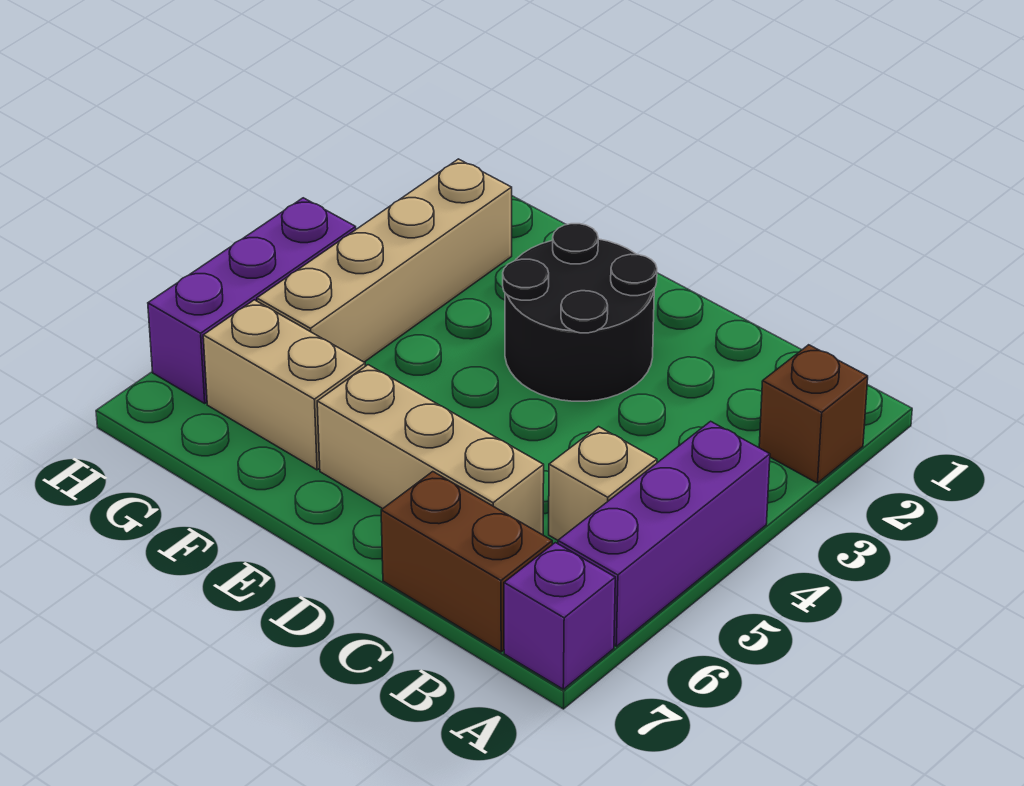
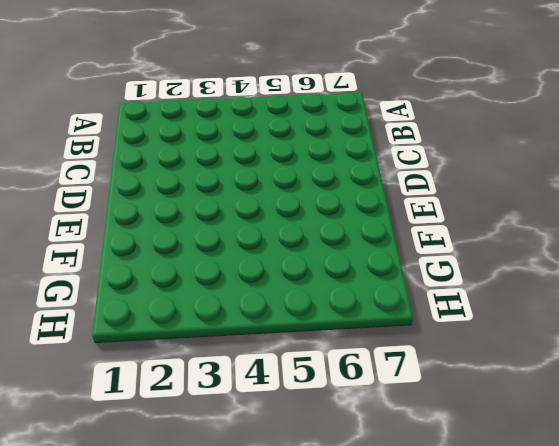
none -> brown brick A2 level 1
none -> purple brick A4:A6 level 1

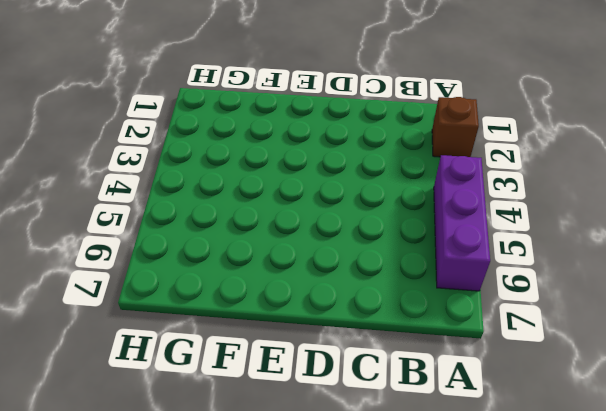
none -> purple brick A7 level 1
none -> tan brick B5 level 1

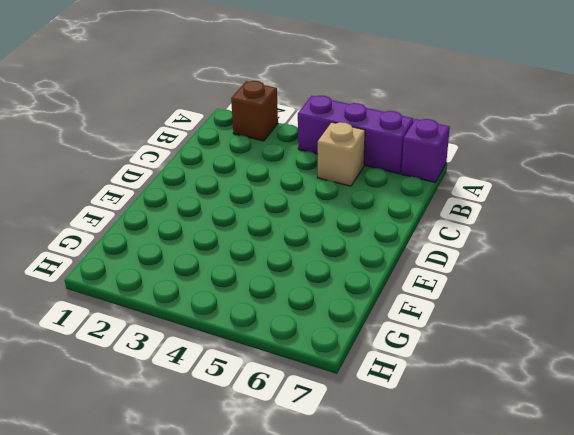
none -> brown brick B7:C7 level 1
none -> tan brick C6:E6 level 1

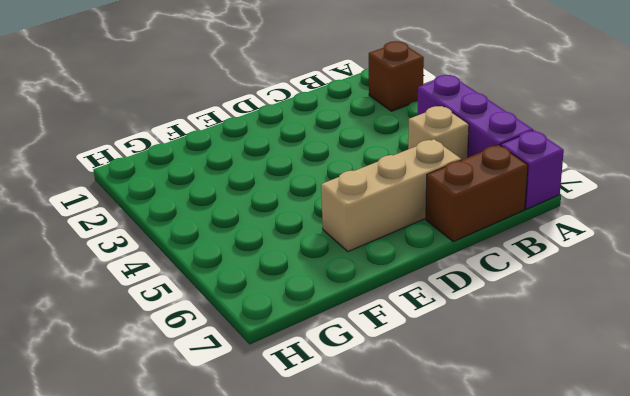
none -> black round brick D2:E3 level 1
none -> tan brick F6:G6 level 1

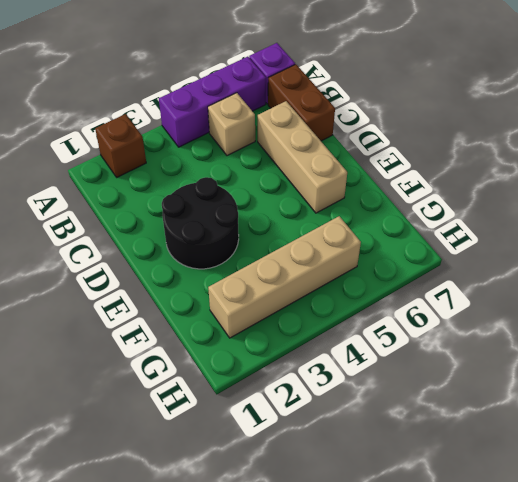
none -> tan brick F6:G6 level 1
none -> purple brick H4:H6 level 1

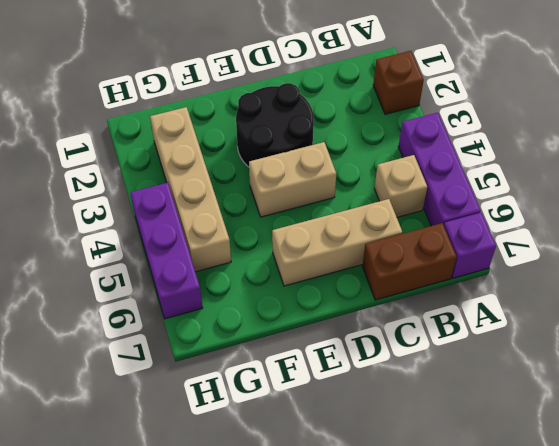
tan brick D4:E4 level 1 -> tan brick F6:G6 level 1

